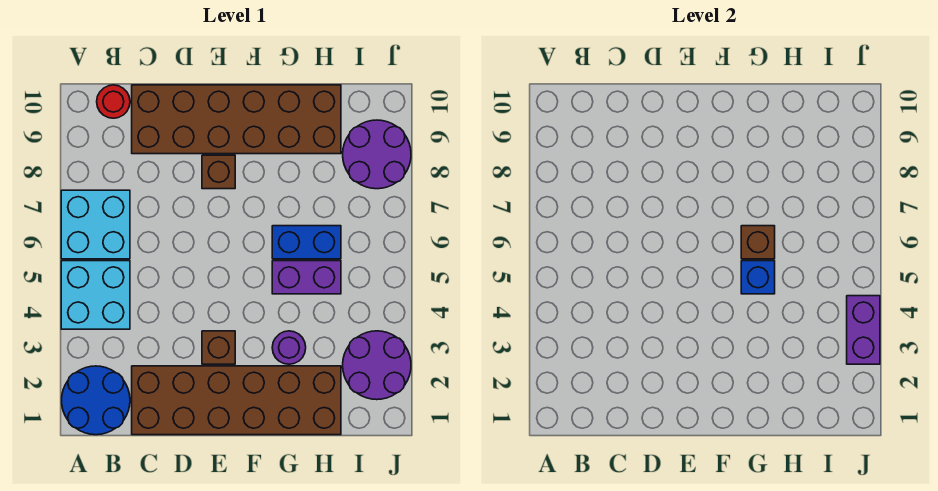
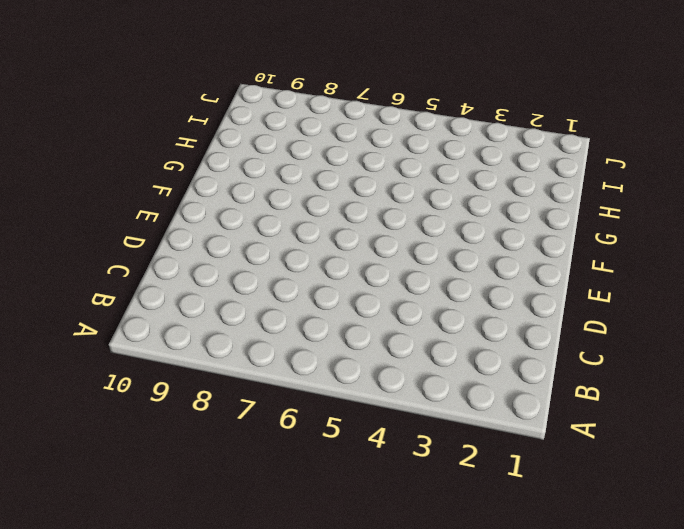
none -> blue round brick A1:B2 level 1
none -> cyan brick A4:B5 level 1
none -> cyan brick A6:B7 level 1

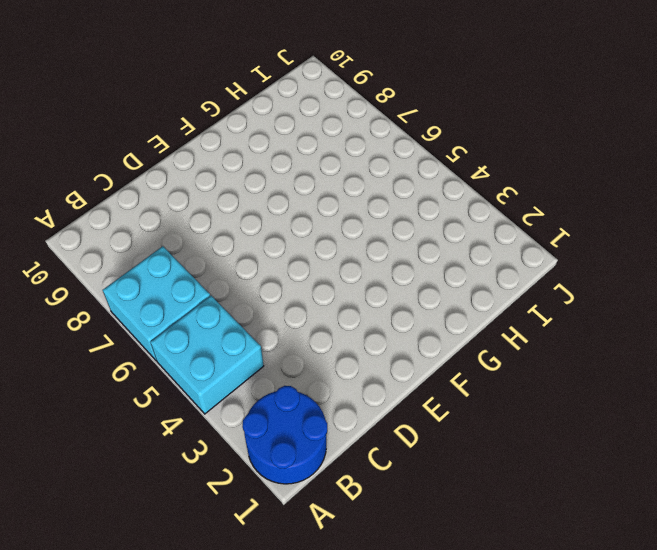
none -> red round brick B10 level 1
none -> brown brick C1:H2 level 1
none -> brown brick C9:H10 level 1

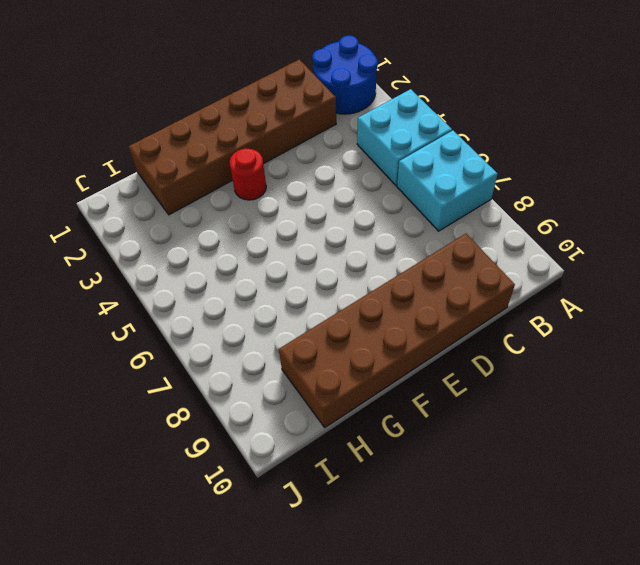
red round brick F3 level 1 -> red round brick B10 level 1
none -> brown brick E3 level 1
none -> brown brick E8 level 1
none -> purple round brick G3 level 1

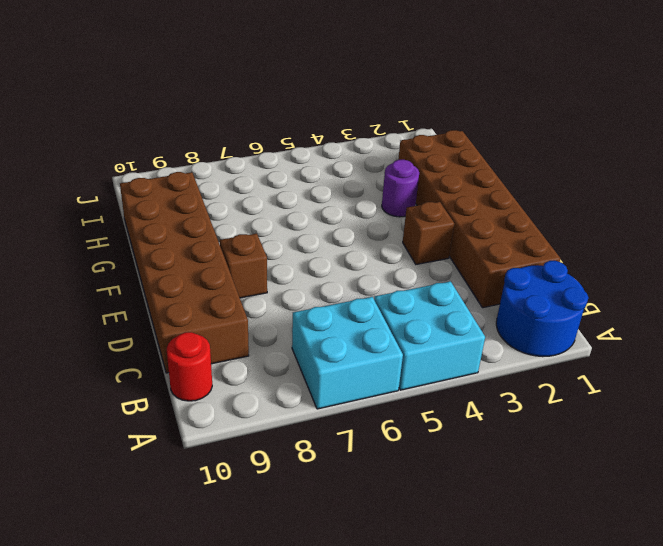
none -> purple brick G5:H5 level 1
none -> blue brick G6:H6 level 1
none -> purple round brick I2:J3 level 1

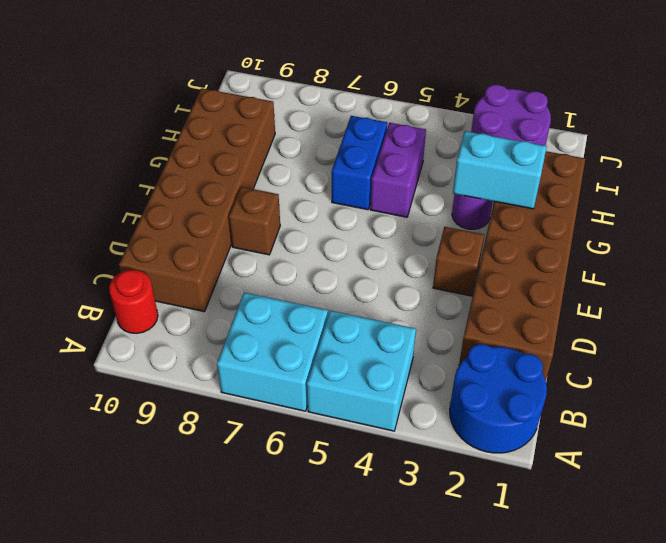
cyan brick G2:G3 level 2 -> none
none -> purple round brick I8:J9 level 1
none -> blue brick G5 level 2
none -> brown brick G6 level 2

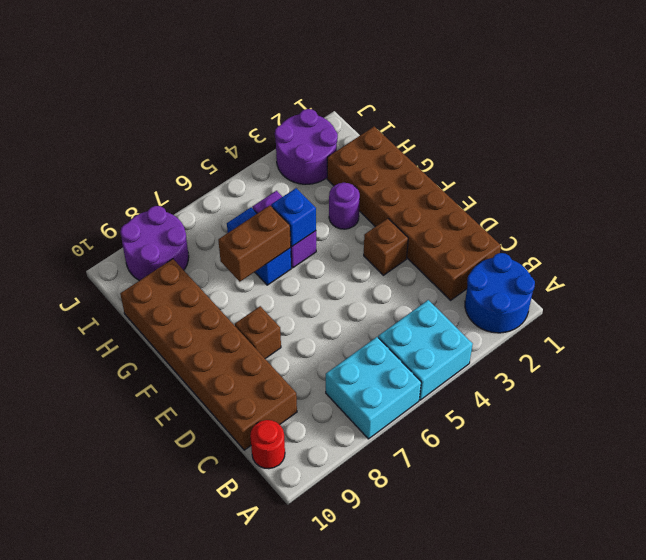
brown brick G6:G7 level 2 -> brown brick G6 level 2
none -> purple brick J3:J4 level 2

